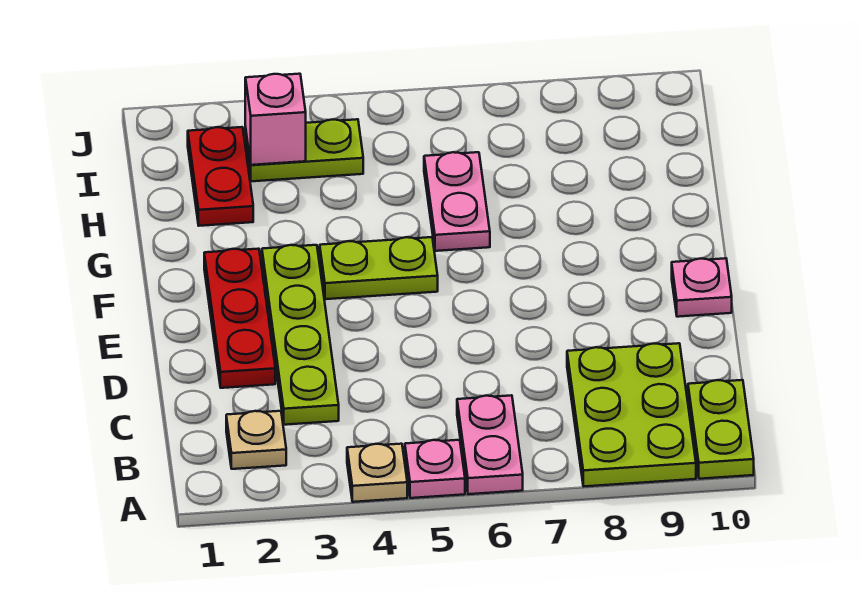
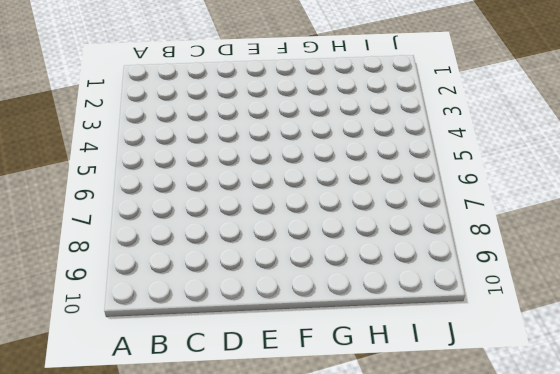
none -> tan plate A4 level 1
none -> pink plate A5 level 1
none -> pink plate A6:B6 level 1

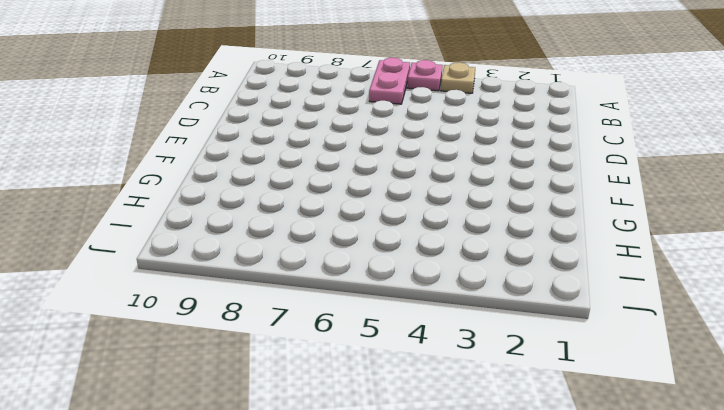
none -> lime plate A8:C9 level 1
none -> lime plate A10:B10 level 1
none -> tan plate B2 level 1

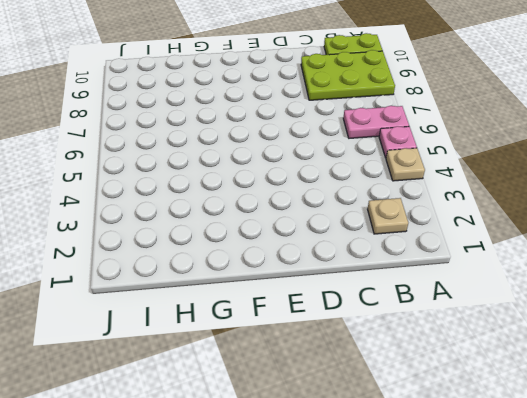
none -> lime plate C3:F3 level 1
none -> red plate D2:F2 level 1
none -> pink plate E10 level 1

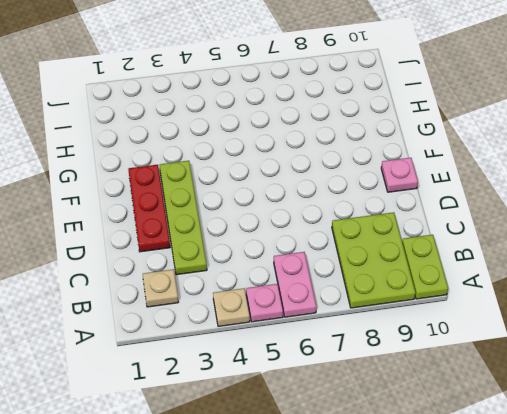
none -> lime plate F4:F5 level 1
none -> pink plate G6:H6 level 1
none -> red plate H2:I2 level 1

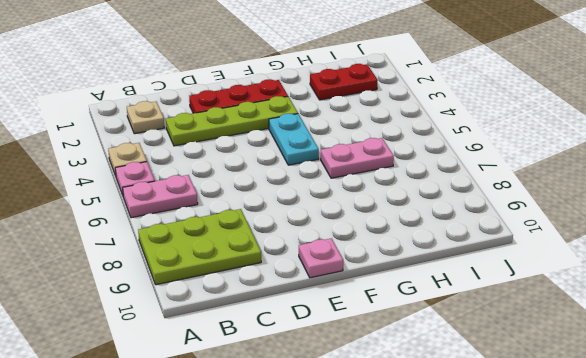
cyan plate F4:F5 level 1 -> lime plate F4:F5 level 1
none -> lime plate A10:B10 level 1
none -> lime plate I3:I4 level 1
none -> pink brick I3 level 2

